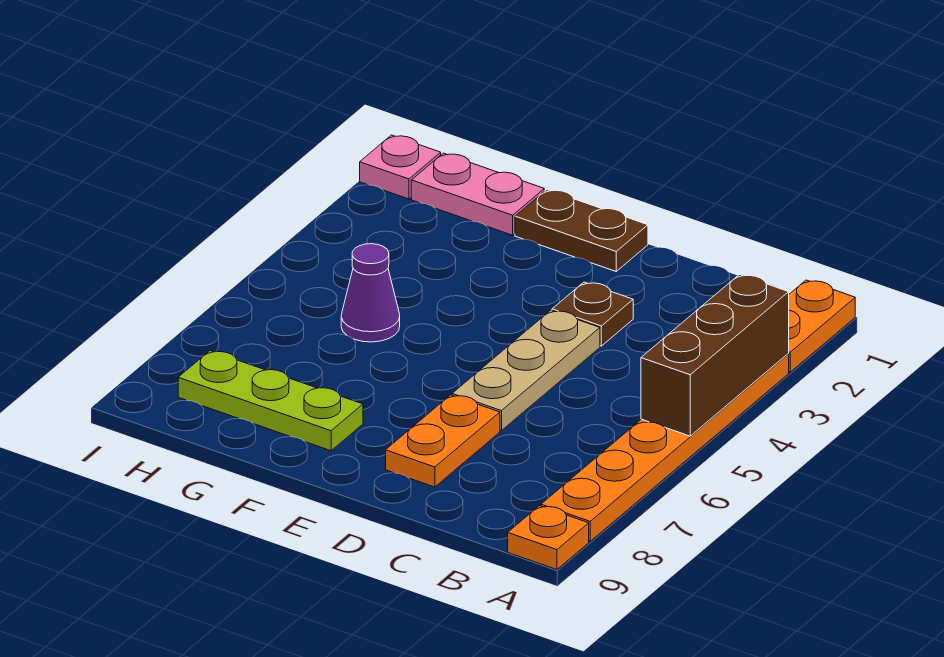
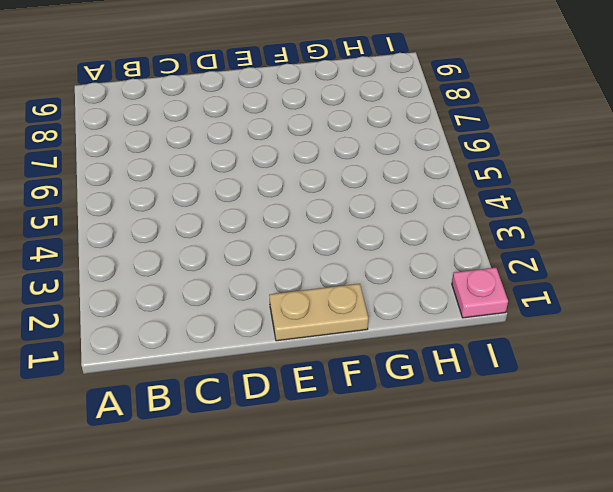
tan plate E1:F1 level 1 -> brown plate E1:F1 level 1
none -> orange plate A1:A2 level 1
none -> orange plate A3:A8 level 1
none -> orange plate A9 level 1

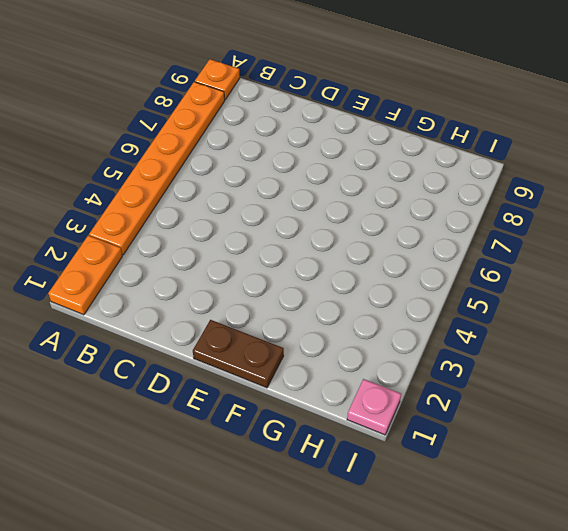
none -> brown plate D3 level 1
none -> tan plate D4:D6 level 1
none -> orange plate D7:D8 level 1

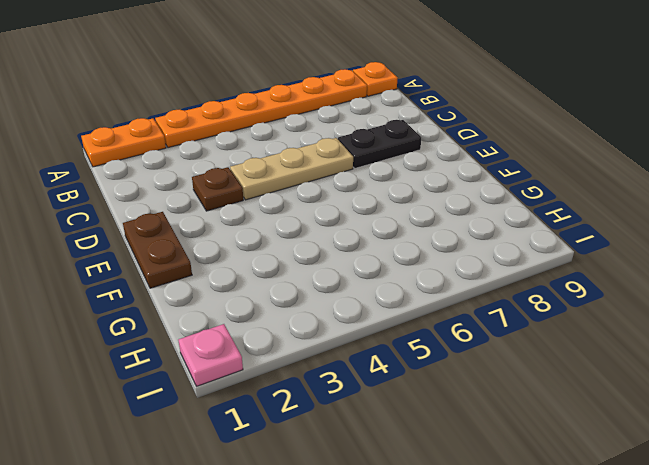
black plate D7:D8 level 1 -> orange plate D7:D8 level 1
none -> lime plate F8:H8 level 1
none -> pink plate G1:H1 level 1
none -> purple cone G5 level 1

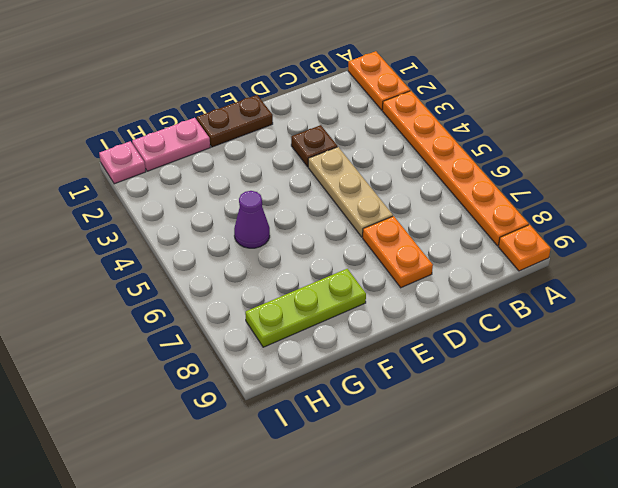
none -> brown brick A3:A5 level 2

